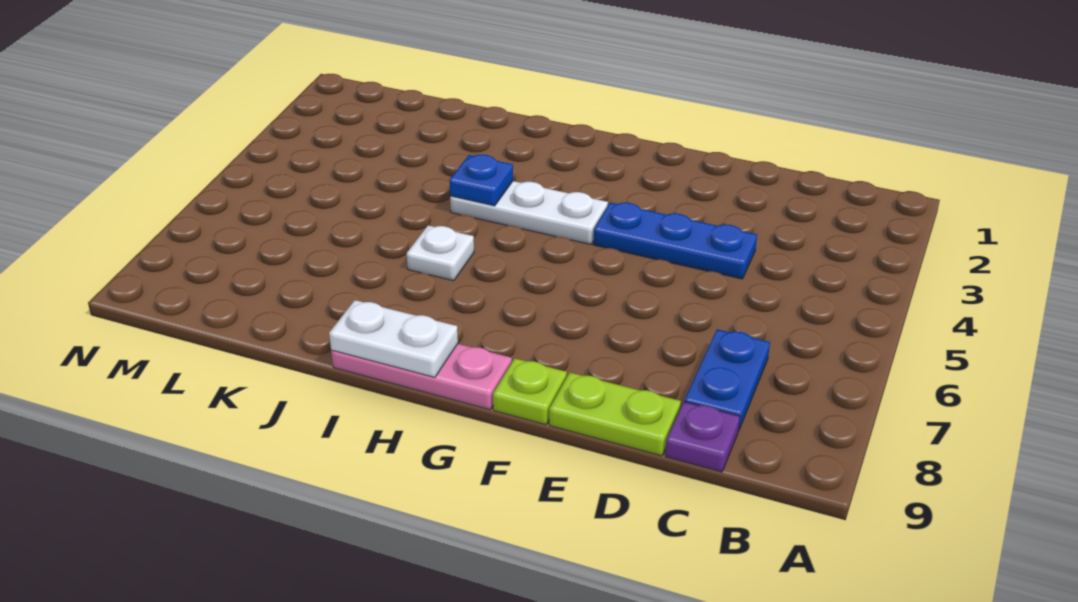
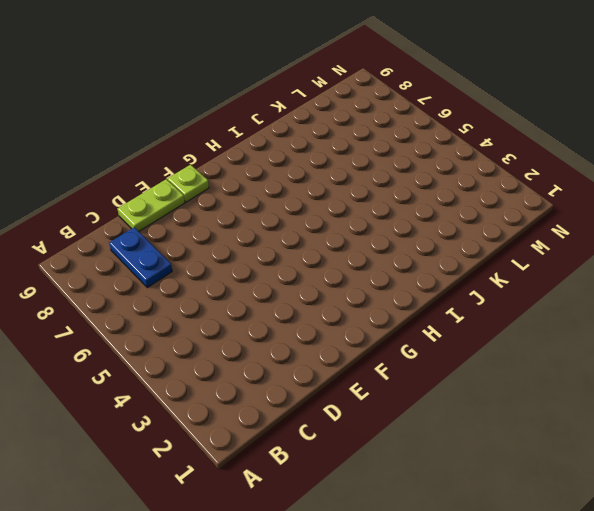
none -> purple plate C9 level 1
none -> blue plate D4:F4 level 1

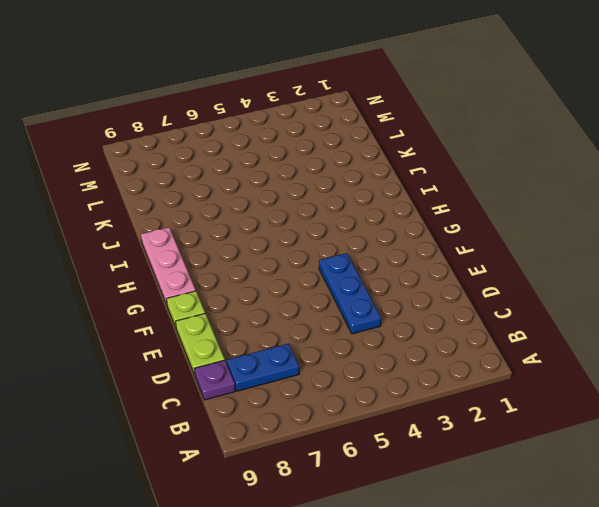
none -> white plate G4:I4 level 1
none -> white plate I6 level 1

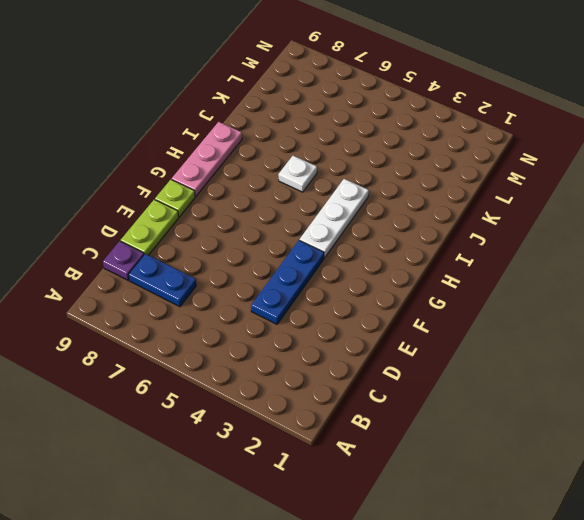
none -> white plate H9:I9 level 2
none -> blue plate I4 level 2

